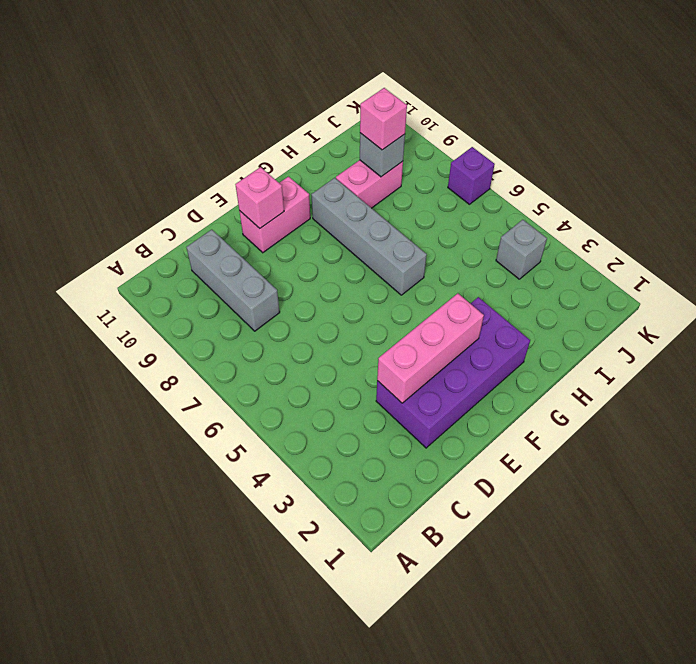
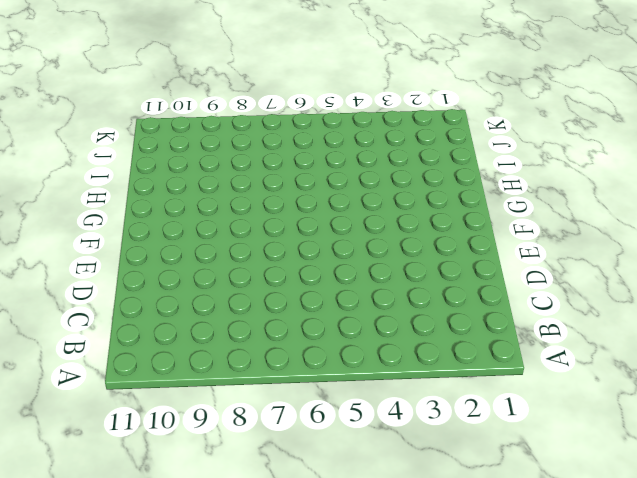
none -> grey brick C8:C10 level 1
none -> purple brick D2:G3 level 1

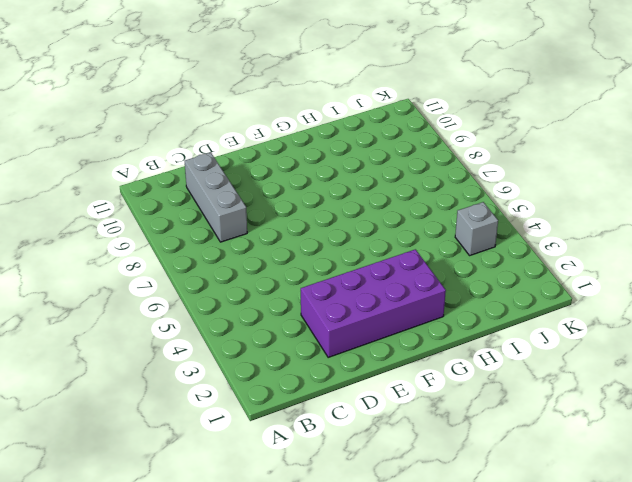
none -> pink brick E10:F10 level 1
none -> grey brick G6:G9 level 1

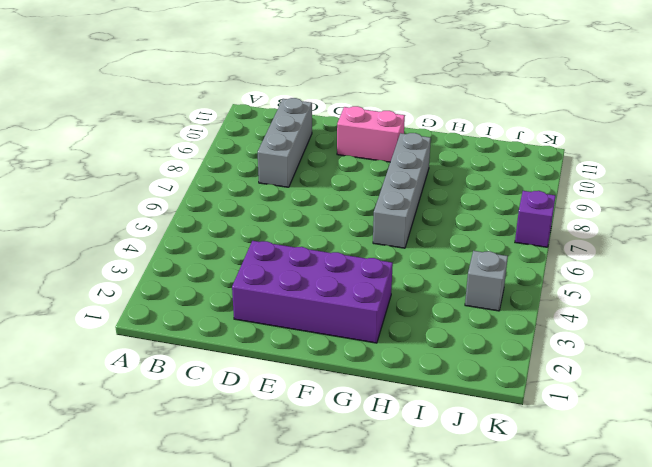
none -> pink brick H9:I9 level 1
none -> pink brick D3:F3 level 2

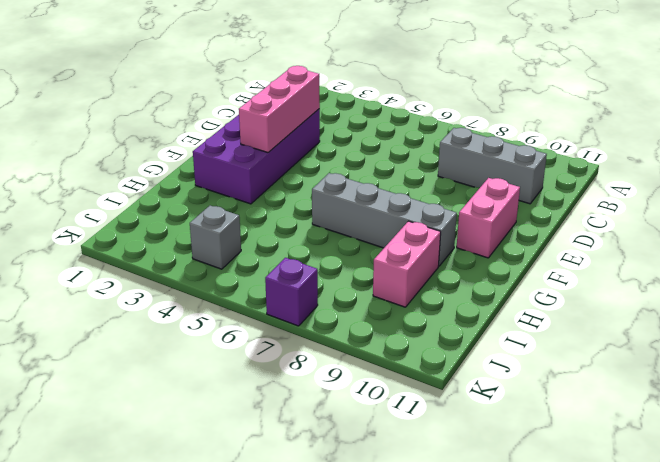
none -> pink brick E10 level 2
none -> grey brick I9 level 2

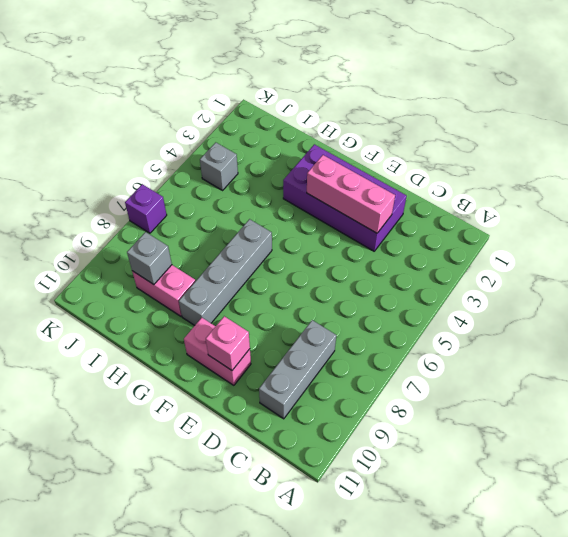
none -> pink brick I9 level 3

